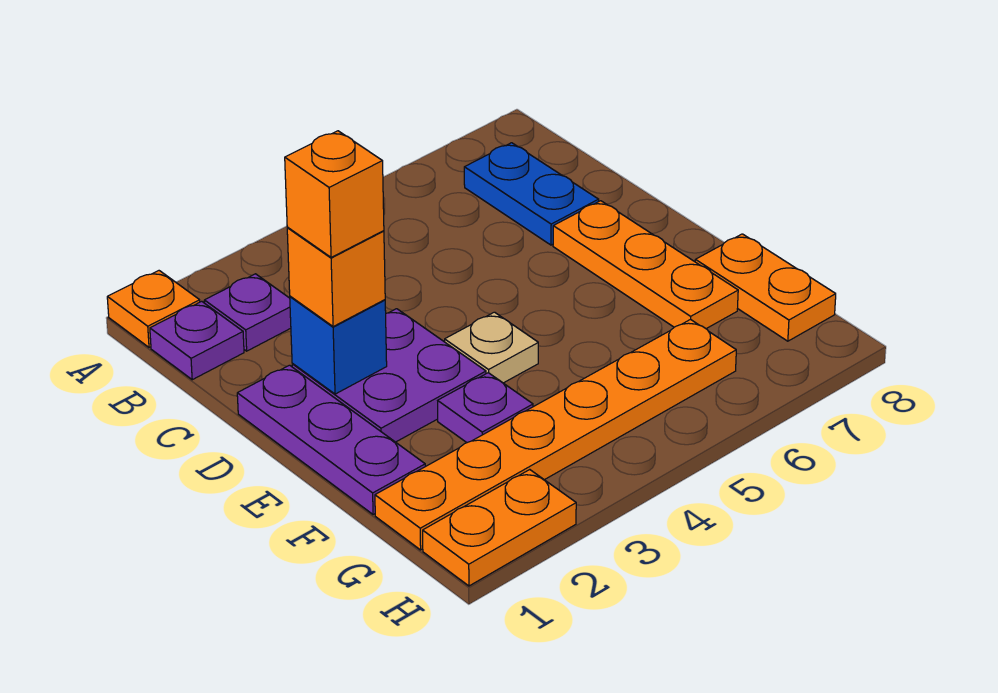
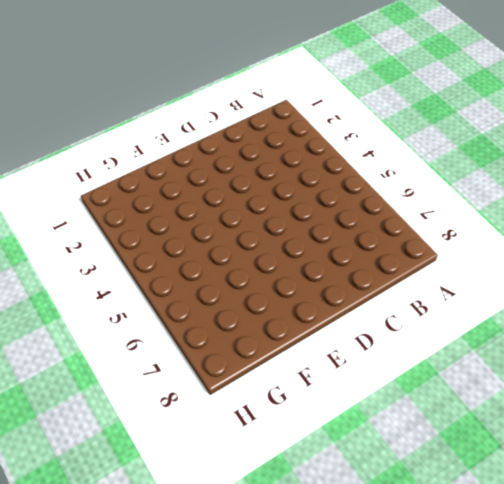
none -> orange plate A1 level 1
none -> purple plate B1 level 1
none -> purple plate B2 level 1

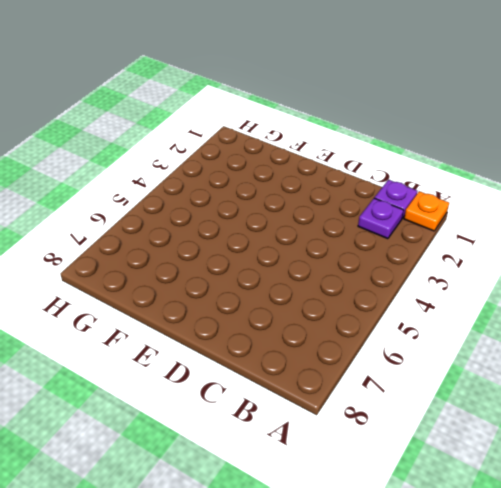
none -> blue plate B7:C7 level 1
none -> purple plate D1:F1 level 1
none -> purple plate D2:E3 level 1

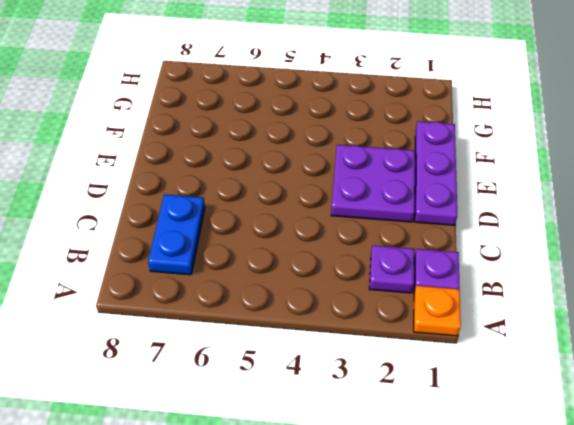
none -> orange plate D7:F7 level 1
none -> tan plate E4 level 1
none -> purple plate F3 level 1

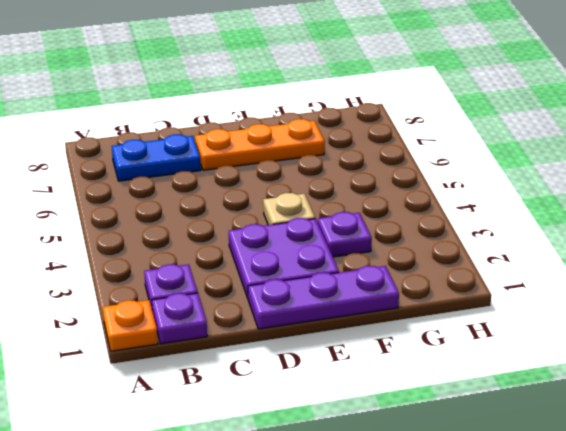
none -> orange plate F8:G8 level 1
none -> orange plate G1:G6 level 1
none -> orange plate H1:H2 level 1

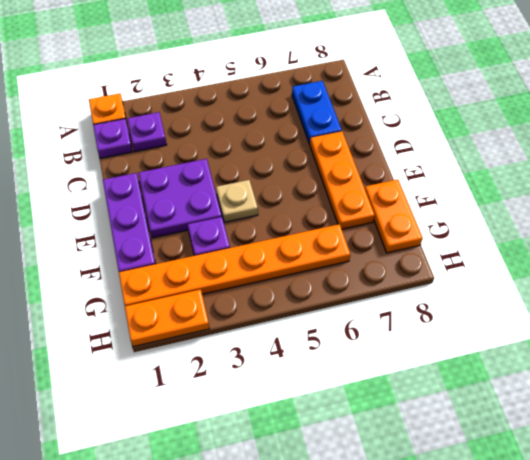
none -> blue brick D2 level 2
none -> orange brick D2 level 3
none -> orange brick D2 level 4

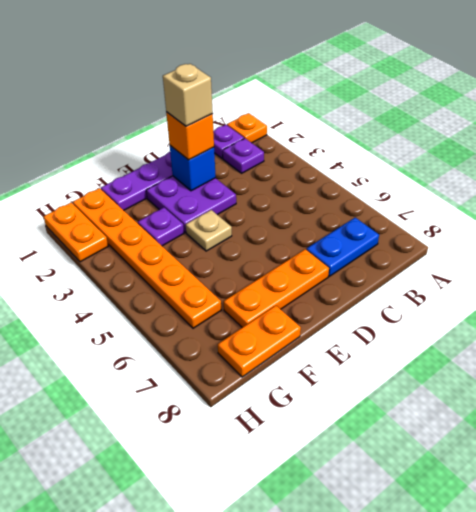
tan brick D2 level 4 -> orange brick D2 level 4

